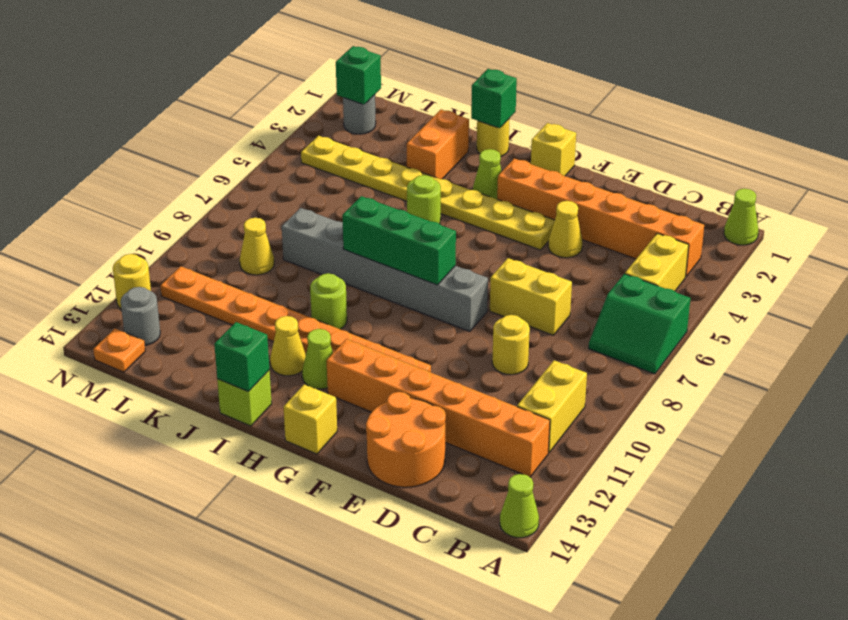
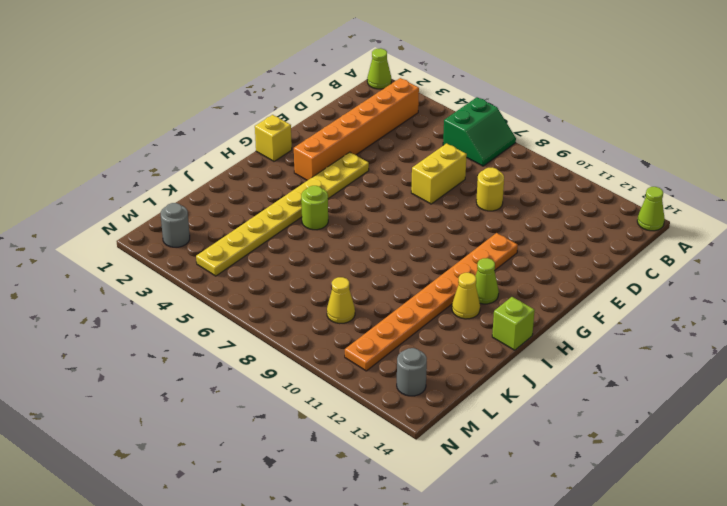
none -> yellow brick B4:B5 level 1
none -> yellow brick B10:B11 level 1
none -> orange brick B12:G12 level 1
none -> orange round brick D13:E14 level 1

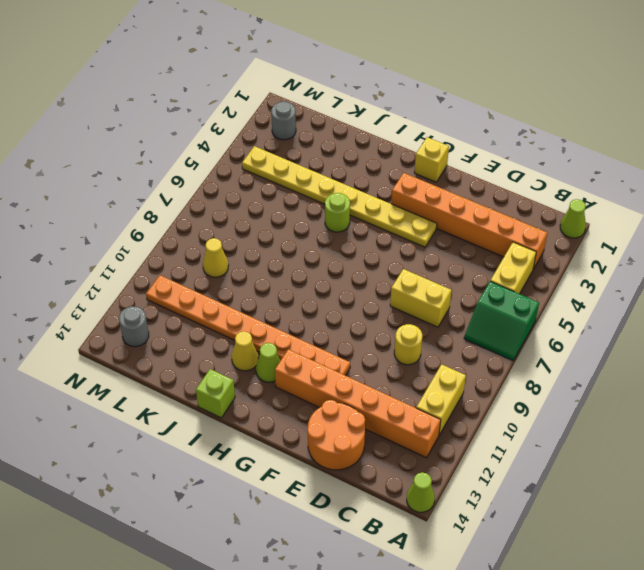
none -> yellow cone E4 level 1
none -> grey brick F8:K8 level 1
none -> yellow brick G14 level 1
none -> lime cone H3 level 1

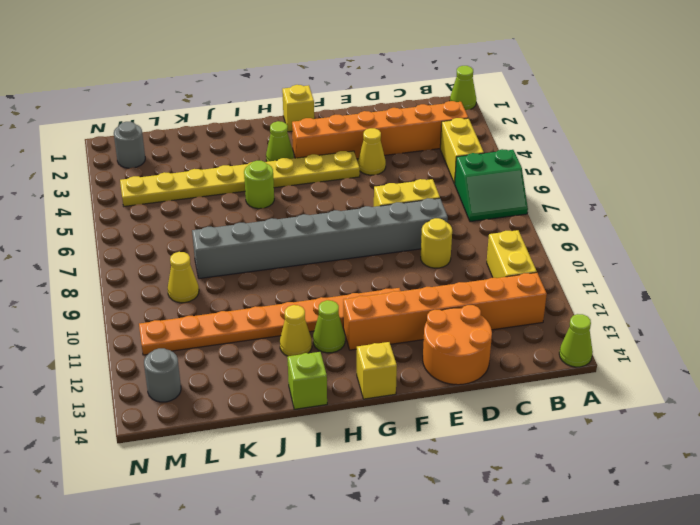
grey brick D8:K8 level 1 -> grey brick F8:K8 level 1
none -> yellow round brick I1 level 1
none -> lime round brick I10 level 1
none -> orange brick J2:J3 level 1
none -> orange plate M14 level 1

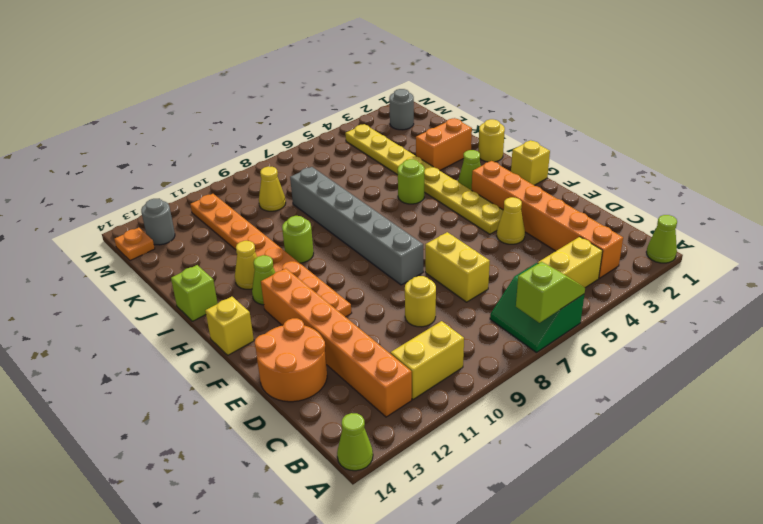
lime slope A6:A7 level 2 top 7 -> none
none -> yellow round brick N12 level 1
none -> green brick G8:I8 level 2
none -> green brick I1 level 2
none -> green brick I14 level 2

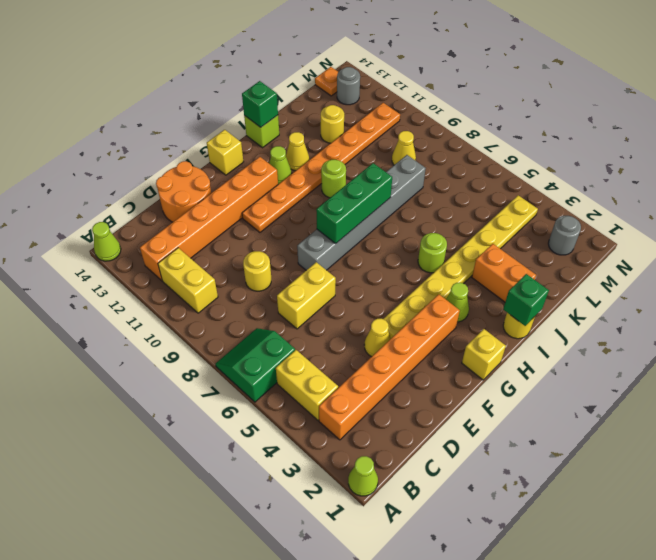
yellow round brick K12 level 1 -> yellow round brick N12 level 1
none -> green brick M2 level 2

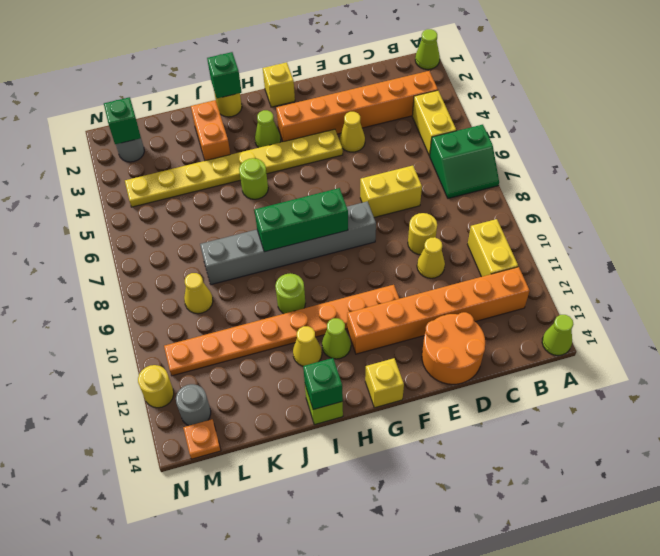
yellow cone D10 level 1 -> none

